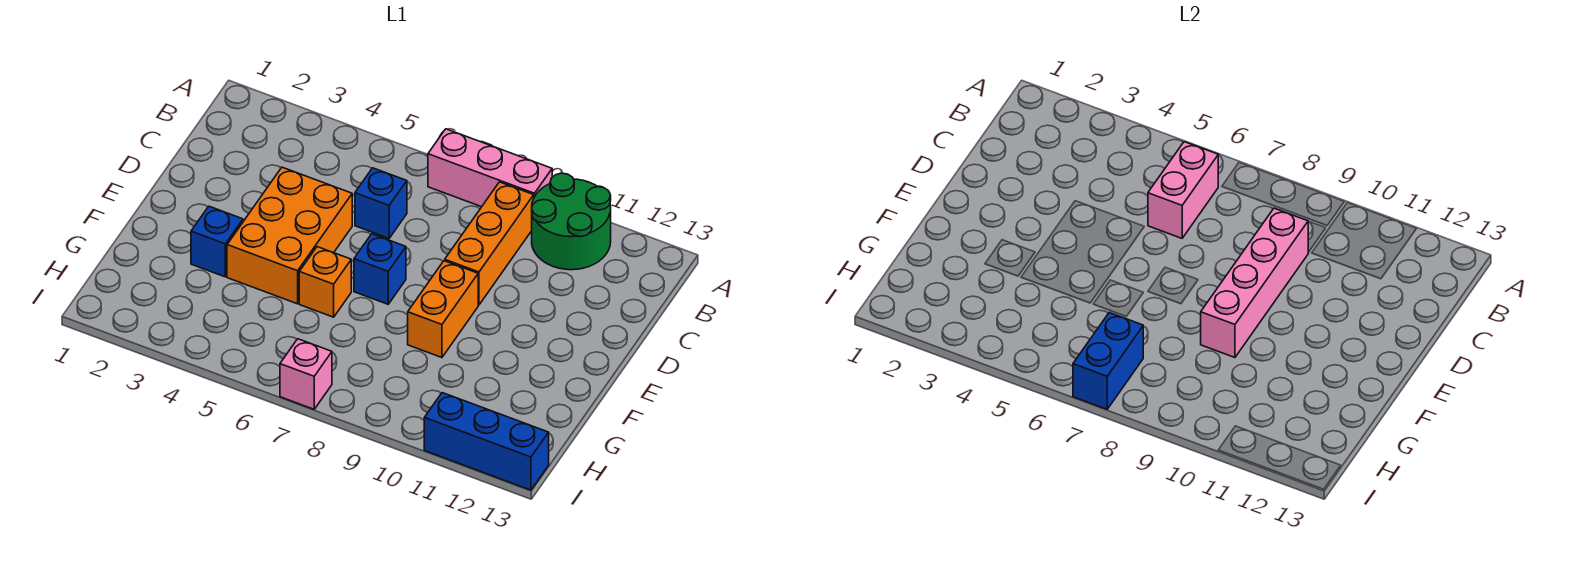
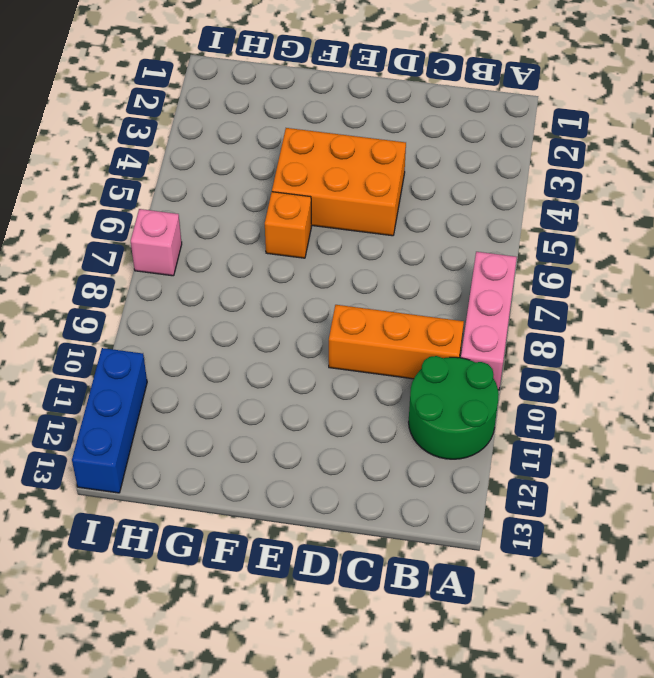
none -> blue brick C6 level 1
none -> blue brick E7 level 1
none -> orange brick E9:F9 level 1

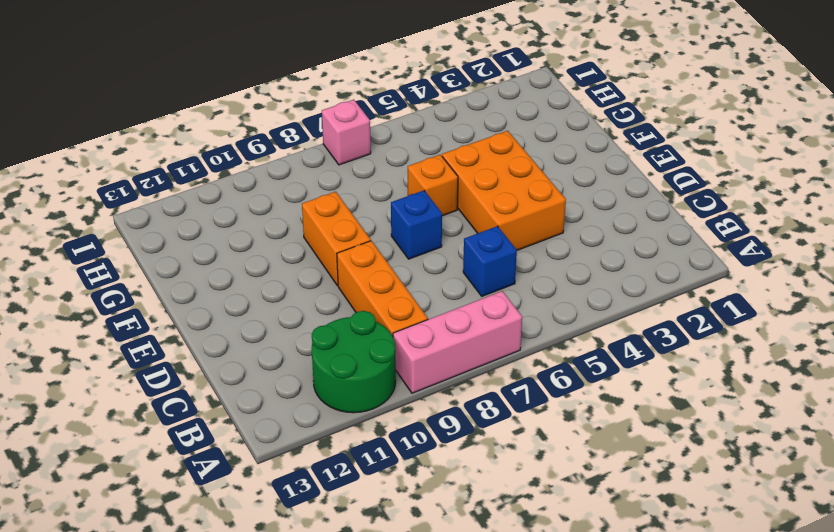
none -> blue brick F3 level 1
none -> blue brick I11:I13 level 1
none -> pink brick B6:C6 level 2

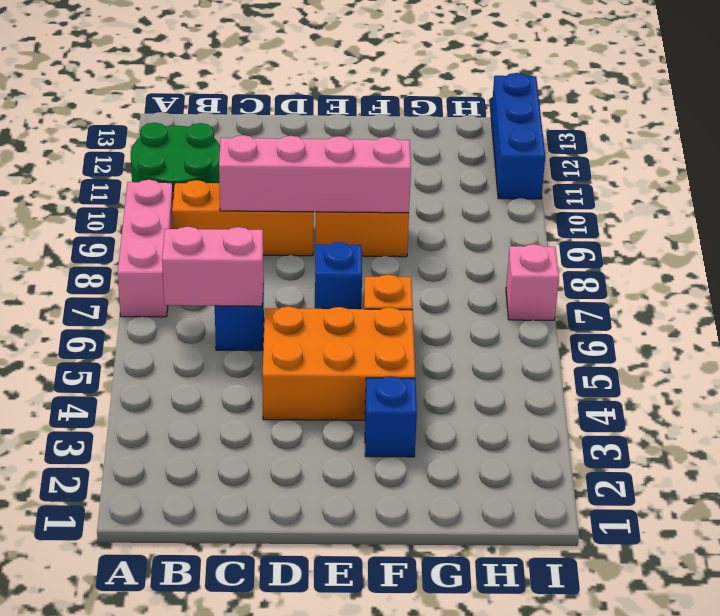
none -> blue brick H7:I7 level 2

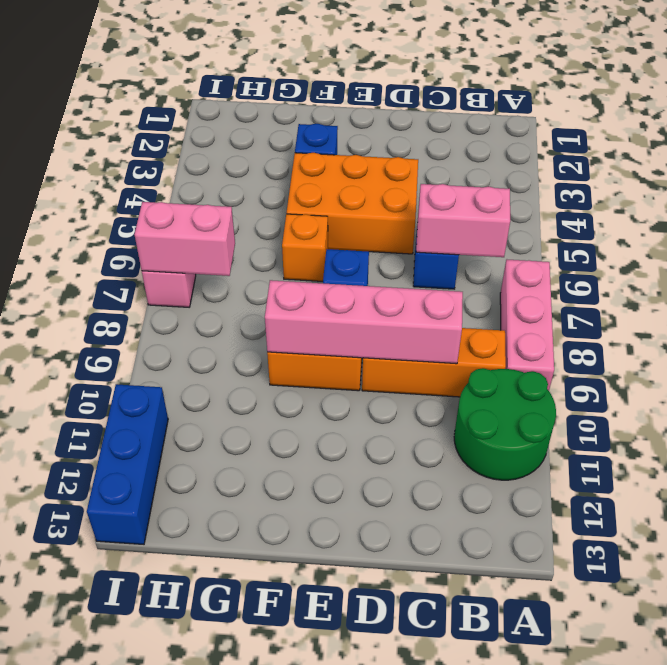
pink brick H7:I7 level 2 -> blue brick H7:I7 level 2

